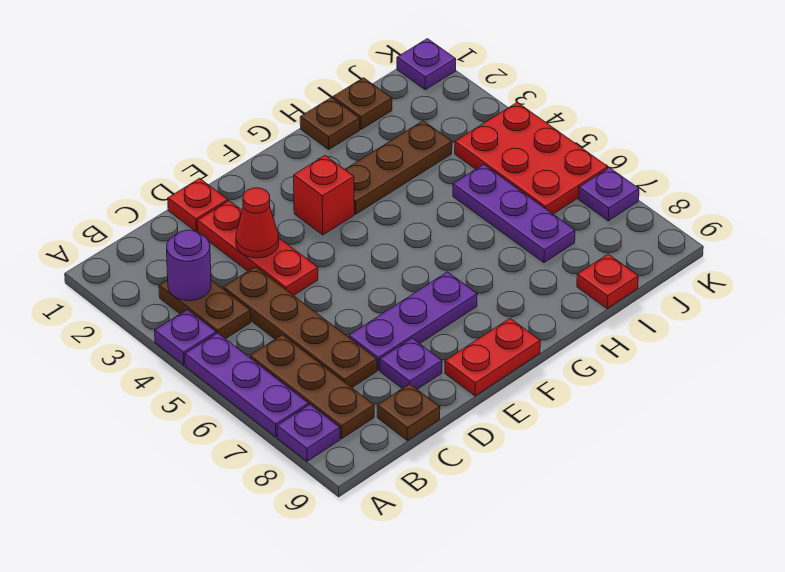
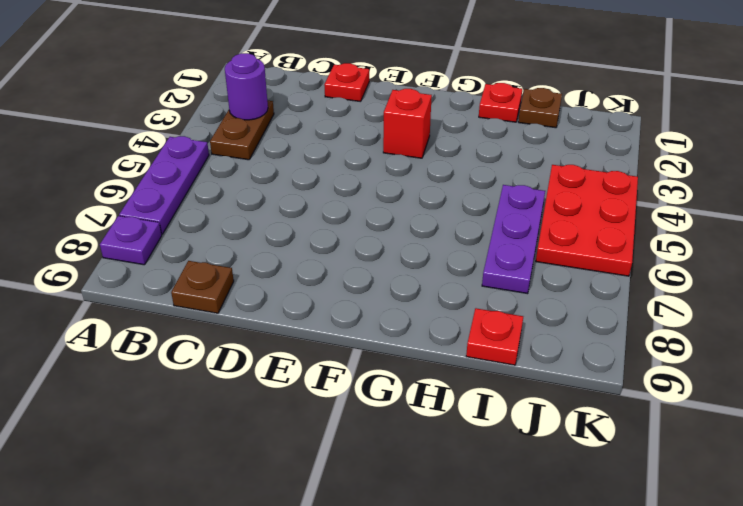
red plate H1 level 1 -> brown plate H1 level 1
none -> purple plate A4 level 1
none -> brown plate B6:B8 level 1
none -> brown plate C4:C7 level 1

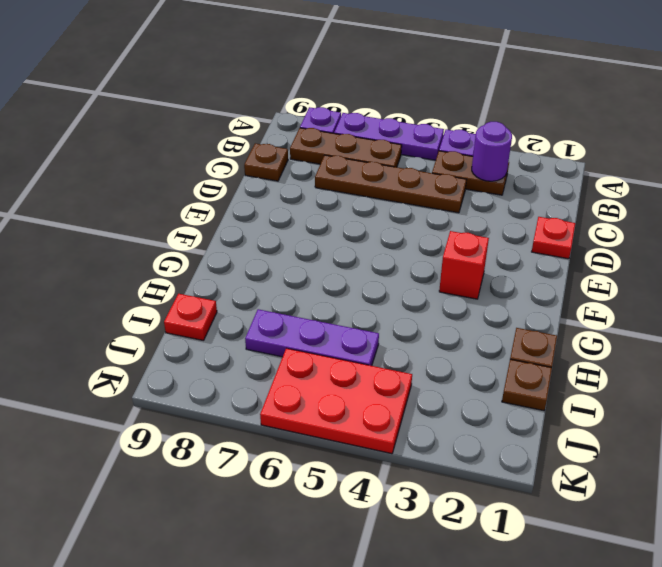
none -> red plate D2:D4 level 1
none -> purple plate D7:F7 level 1
none -> purple plate D8 level 1

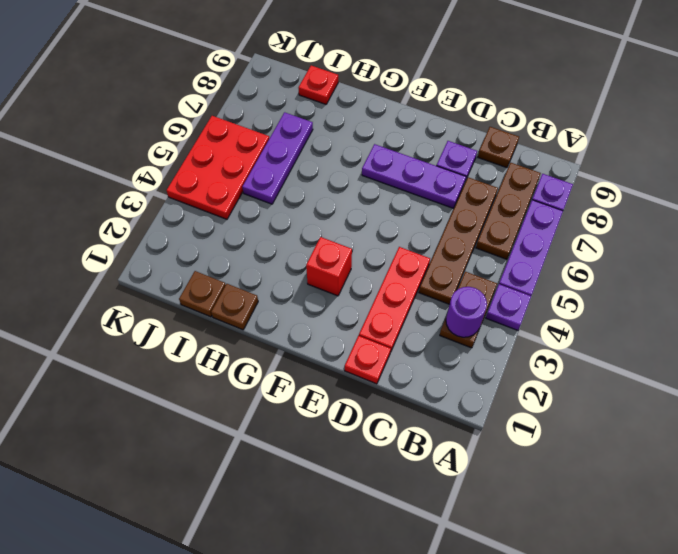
none -> red plate E9:F9 level 1
none -> brown plate G3:I3 level 1
none -> purple plate K1 level 1

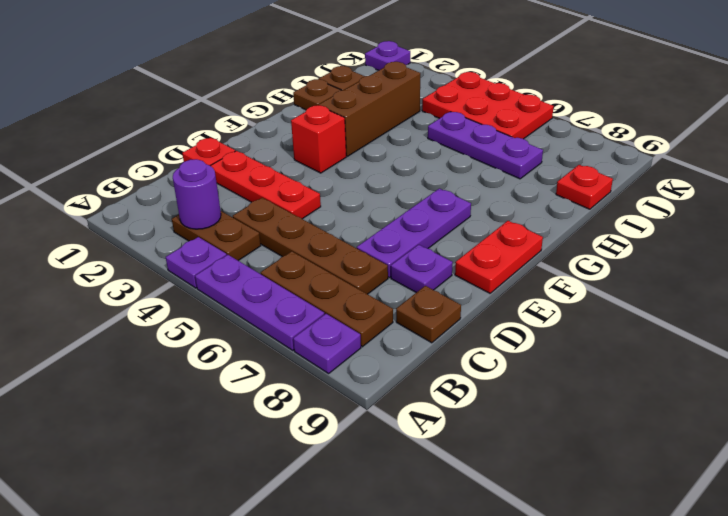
brown brick G3:I3 level 1 -> brown plate G3:I3 level 1
none -> purple plate K7 level 1
none -> red cone D3 level 2

